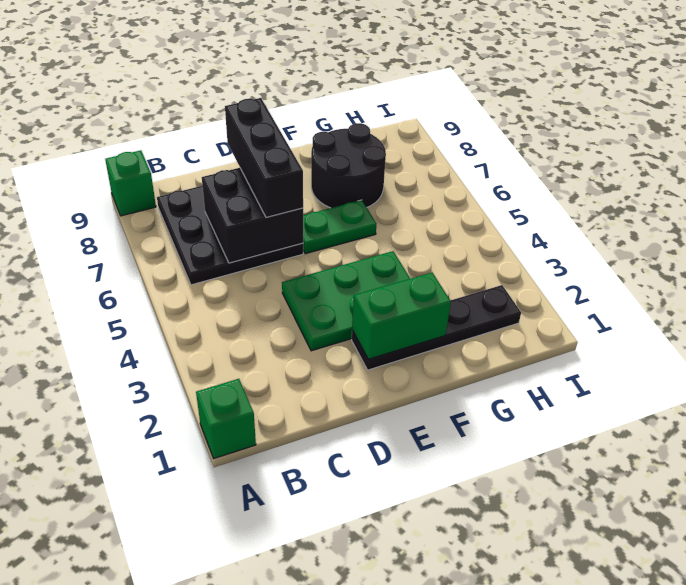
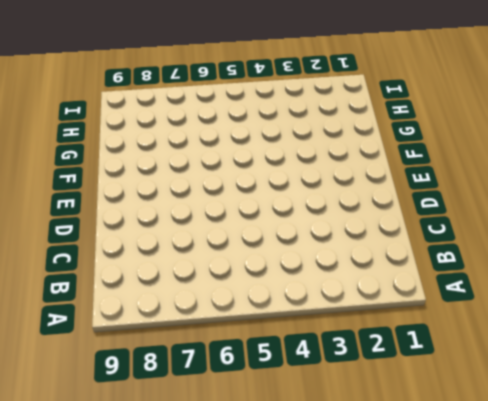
none -> green brick A1 level 1
none -> green brick A9 level 1

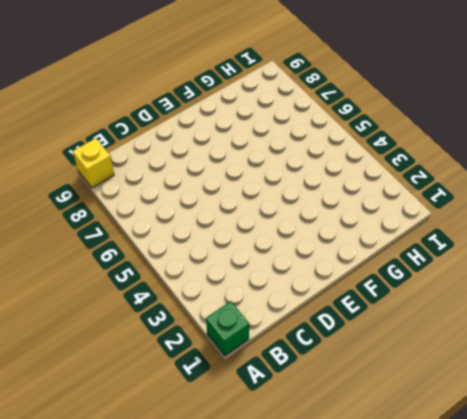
yellow brick A9 level 1 -> green brick A9 level 1
none -> black plate B6:D8 level 1
none -> green plate D3:F4 level 1

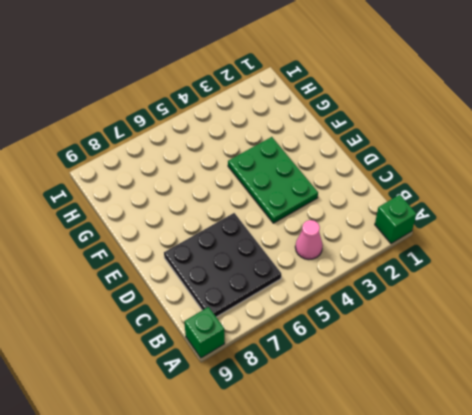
pink cone B4 level 1 -> none
none -> black plate E2:H2 level 1
none -> green plate E6:F6 level 1

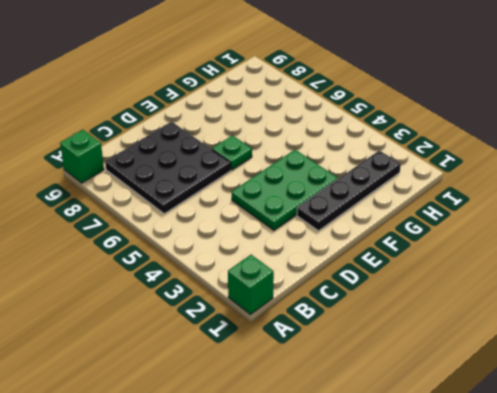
green plate E6 level 1 -> green plate E6:F6 level 1
none -> black round brick F7:G8 level 1
none -> black brick C6:D7 level 2

